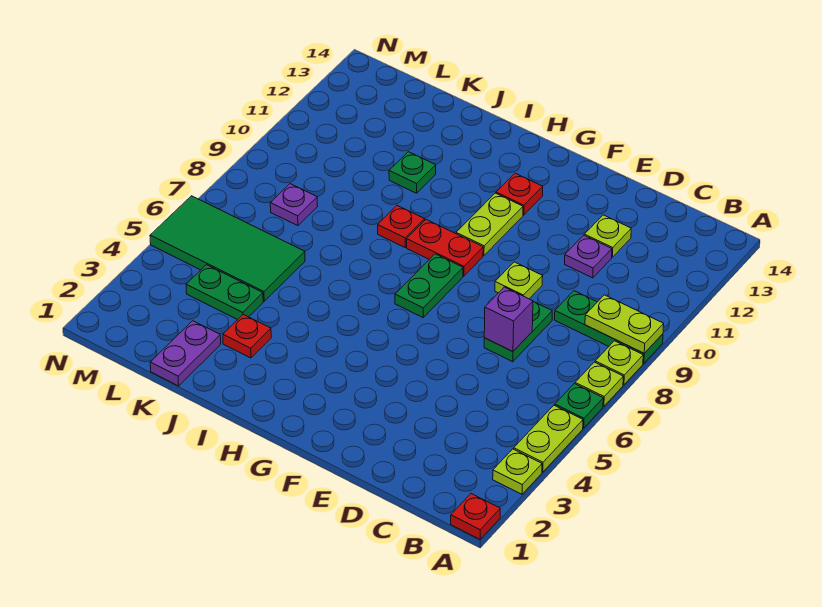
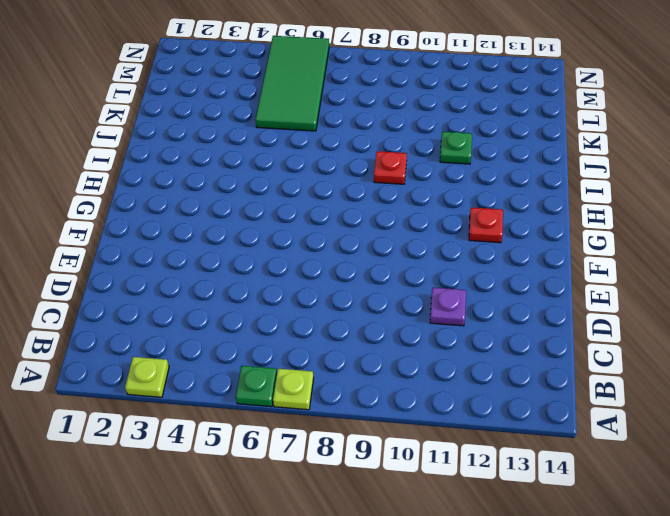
none -> red plate A1 level 1
none -> lime plate A4:A5 level 1
none -> lime plate A8 level 1

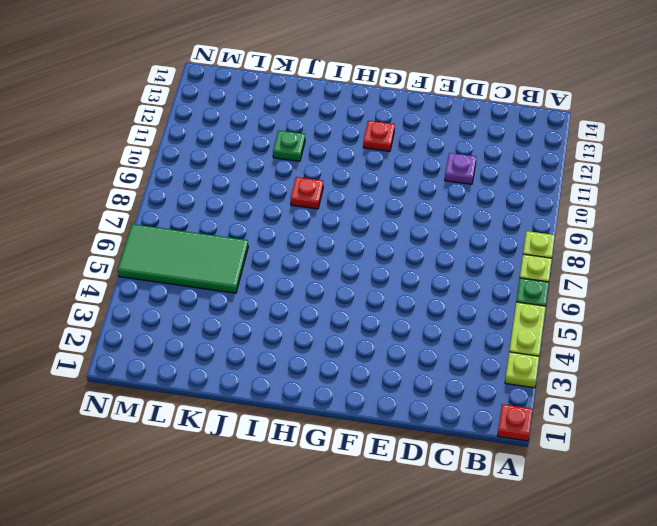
none -> green plate A9:C9 level 1
none -> green plate D7:D8 level 1
none -> lime plate D12 level 1

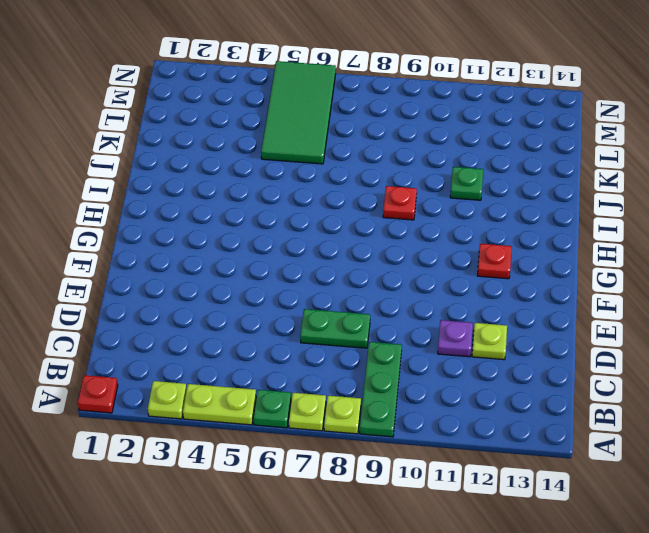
none -> lime plate E9 level 1
none -> green plate G7:G8 level 1
none -> red plate G9:H9 level 1

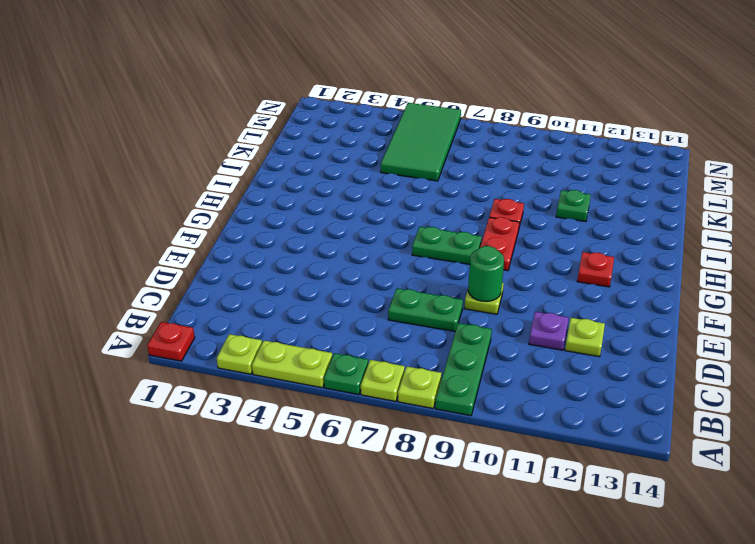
green round brick E9 level 2 -> none
none -> lime plate G10:G11 level 1
none -> red plate J3 level 1
none -> purple plate K1:K2 level 1

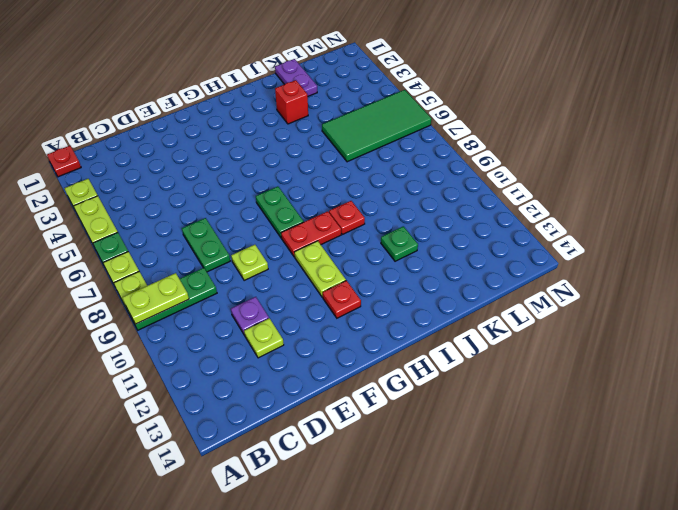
red brick J3 level 1 -> red plate J3 level 1
none -> green plate K4:L4 level 1
none -> purple plate L8 level 1
none -> purple brick D7 level 2

